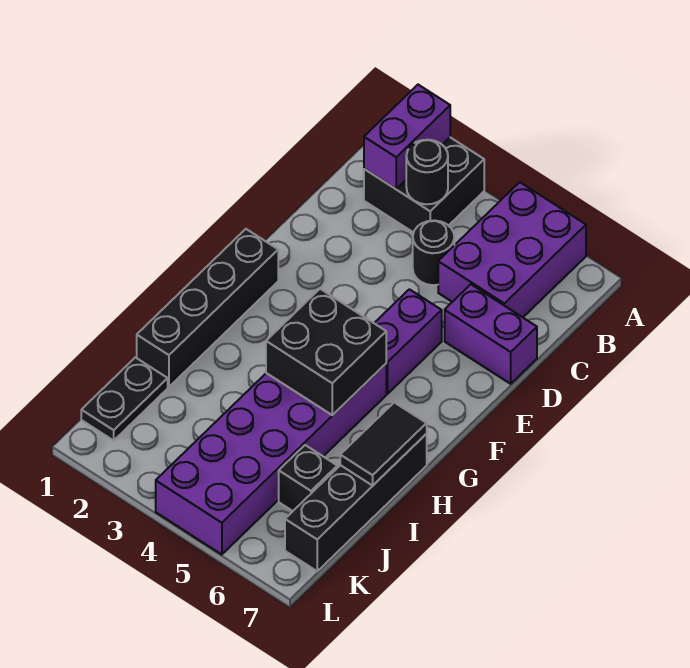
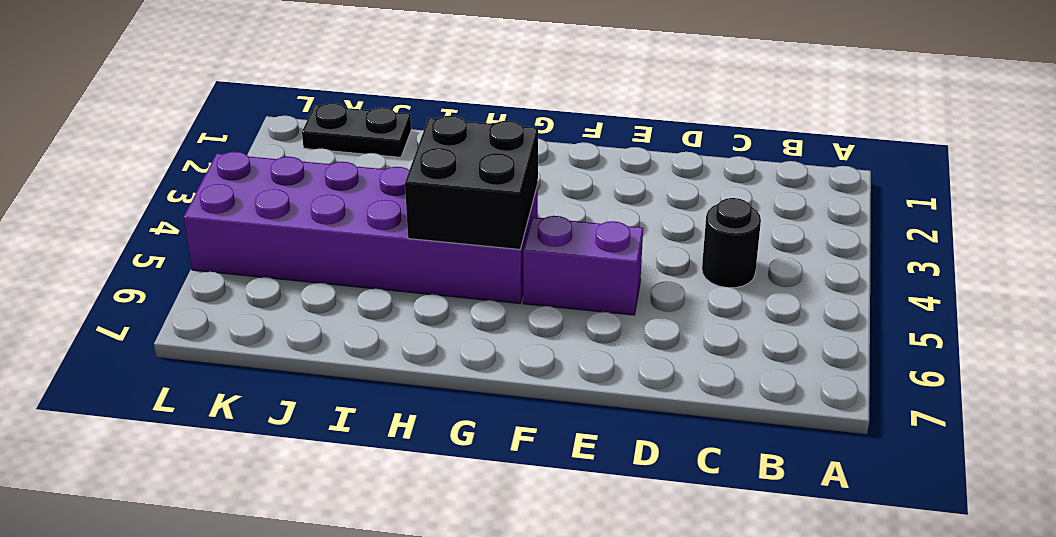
none -> black brick A2:B3 level 1
none -> purple brick A5:C6 level 1
none -> purple brick D6:D7 level 1

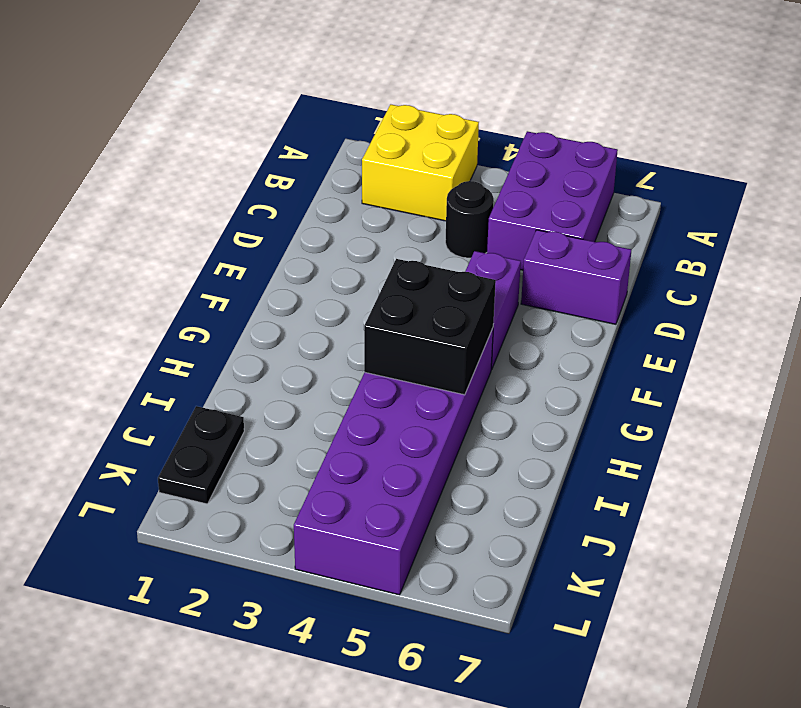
yellow brick A2:B3 level 1 -> black brick A2:B3 level 1
none -> black brick F1:I1 level 1
none -> black brick H7:K7 level 1
none -> black brick J6 level 1

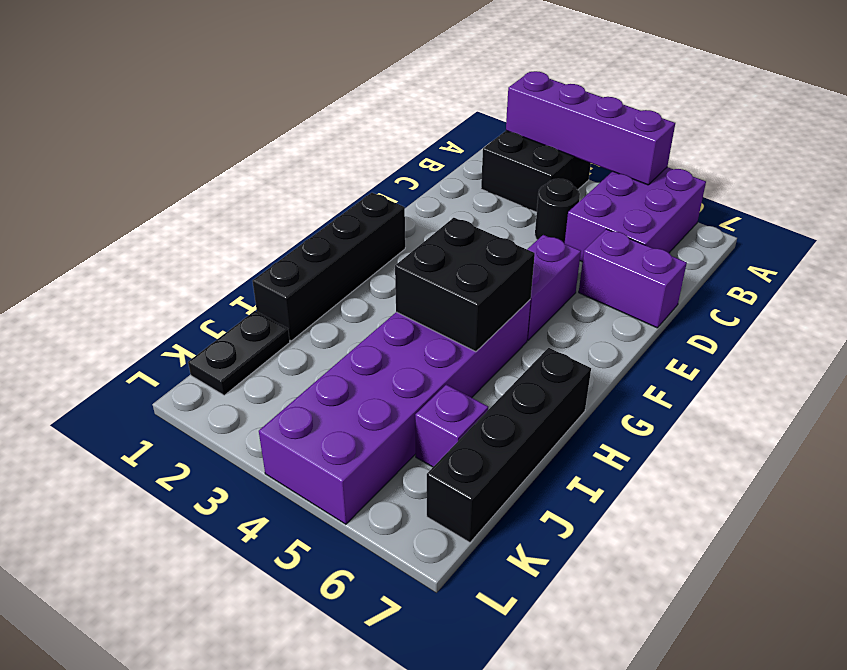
purple brick A2:A5 level 2 -> purple brick A2:B2 level 2
purple brick J6 level 1 -> black brick J6 level 1
none -> black round brick B3 level 2
none -> black tile H7:I7 level 2

